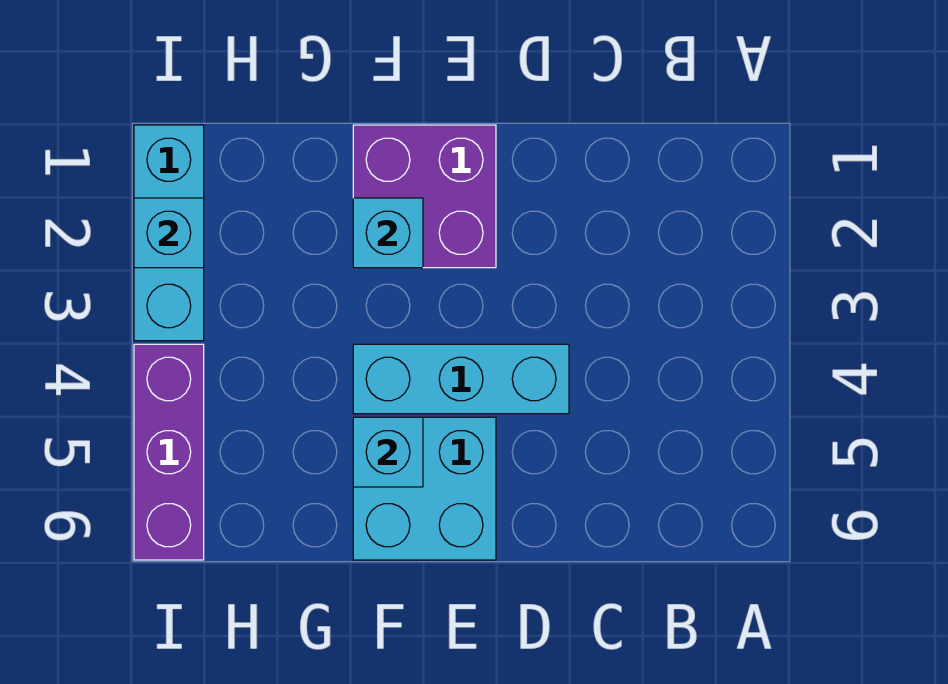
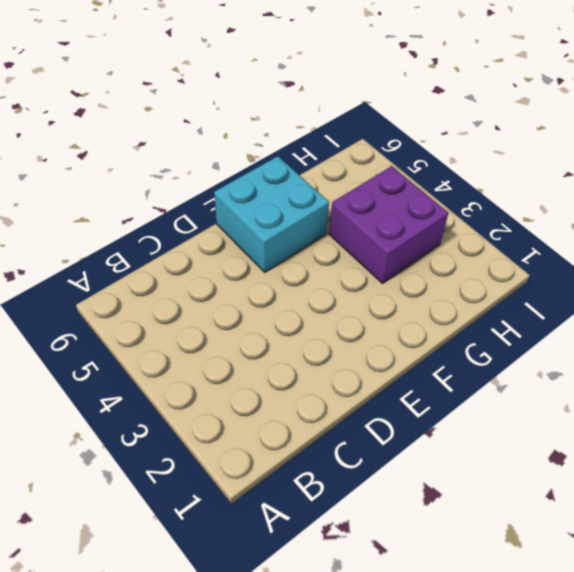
purple brick G3:H4 level 1 -> purple brick E1:F2 level 1
none -> cyan brick D4:F4 level 1
none -> cyan brick I1:I3 level 1

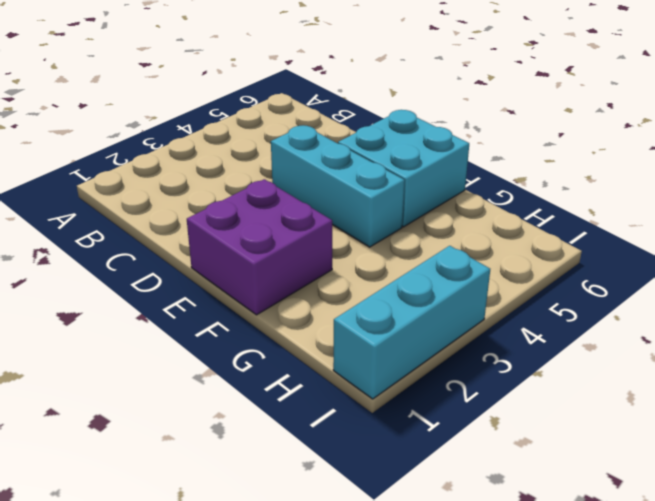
none -> purple brick I4:I6 level 1
none -> cyan brick F2 level 2

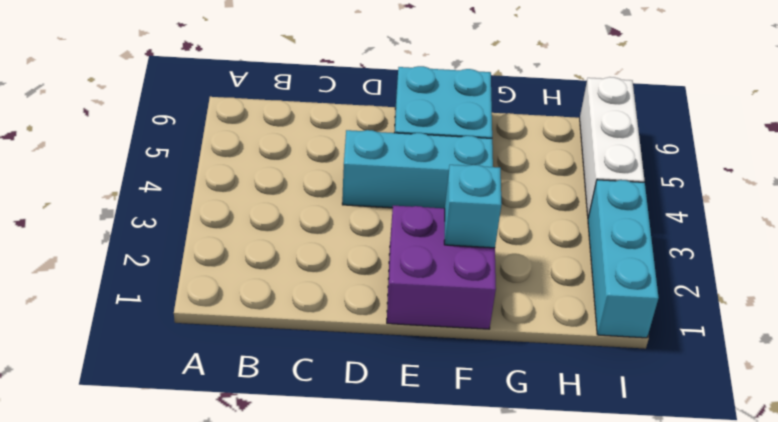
white brick I4:I6 level 1 -> purple brick I4:I6 level 1
none -> cyan brick F5 level 2
none -> cyan brick I2 level 2

